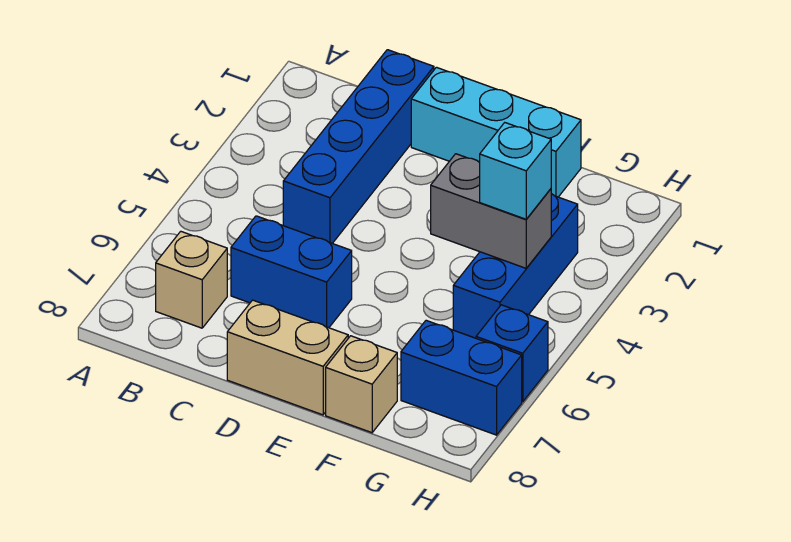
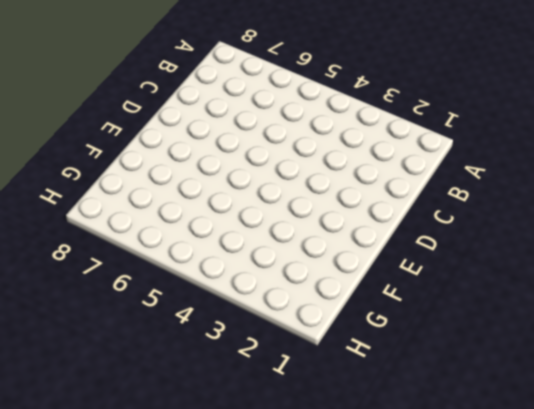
none -> tan brick B7 level 1
none -> blue brick C1:C4 level 1

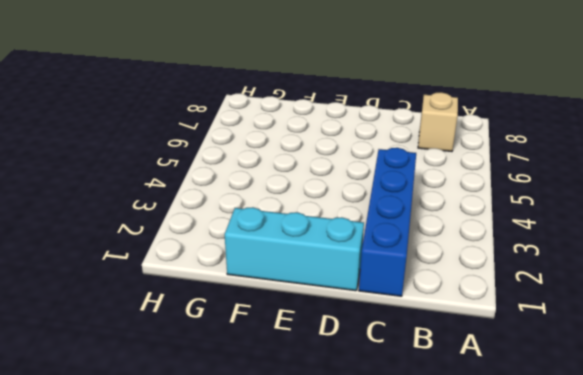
none -> blue brick C6:D6 level 1
none -> tan brick D8:E8 level 1

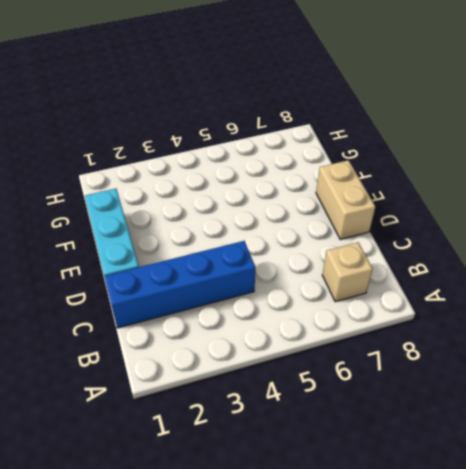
none -> blue brick C6:D6 level 1
none -> tan brick F8 level 1

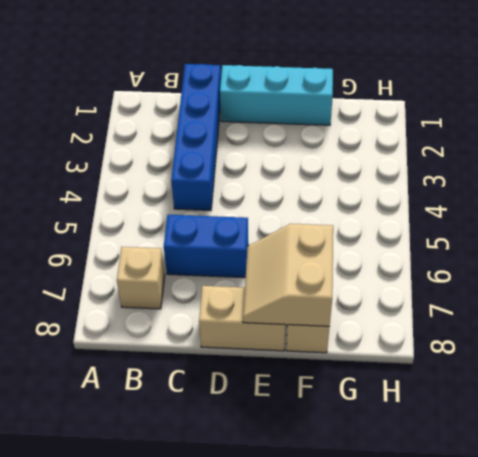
tan slope E7:F8 level 2 top F -> none
none -> blue brick G3:G5 level 1
none -> blue brick G7:H7 level 1

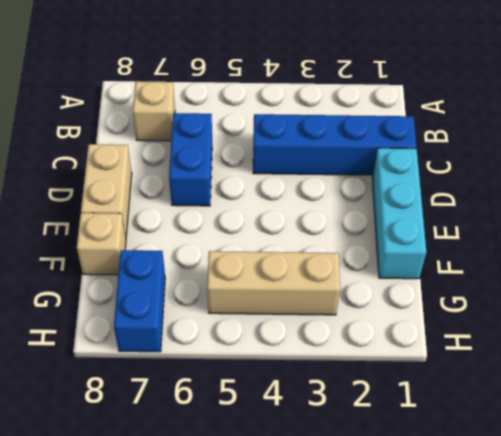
tan brick G3:G5 level 1 -> blue brick G3:G5 level 1
none -> blue brick H6 level 1
none -> grey brick F4:G4 level 2

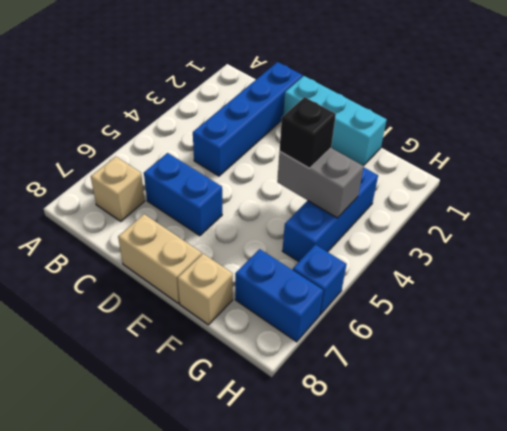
black brick F4 level 3 -> none
none -> cyan brick G4 level 3

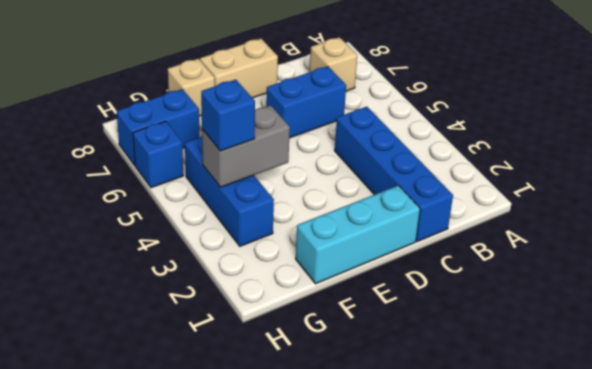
blue brick G4 level 3 -> cyan brick G4 level 3

